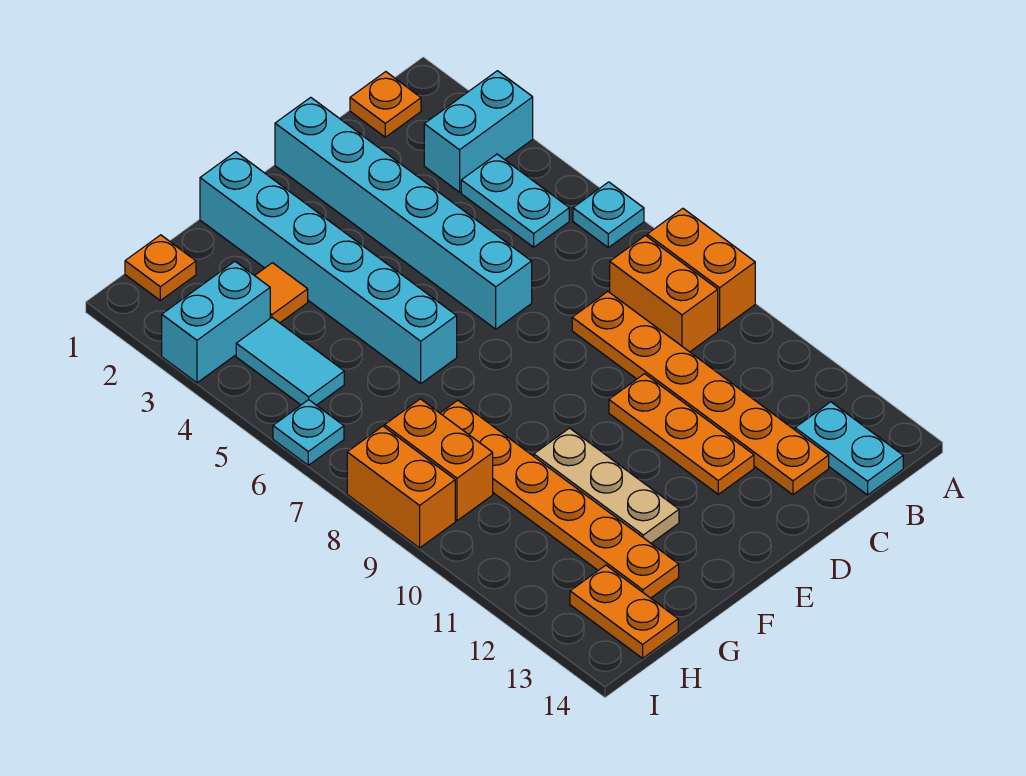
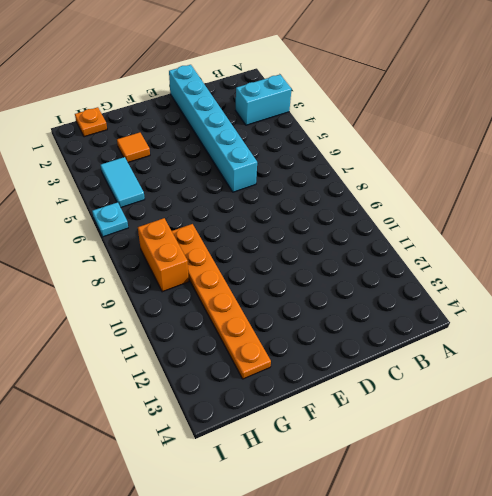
none -> cyan plate A6 level 1
none -> orange brick A8:A9 level 1
none -> orange plate B1 level 1

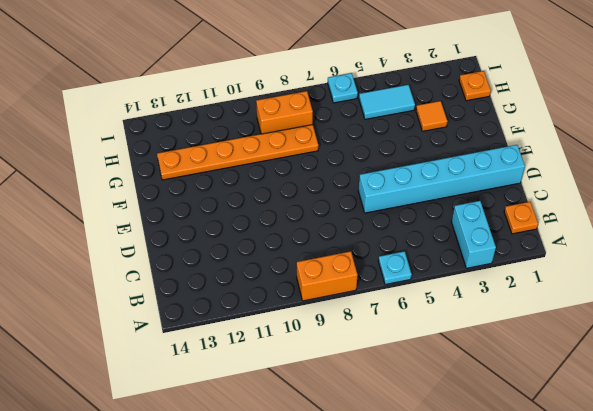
none -> cyan plate B4:B5 level 1
none -> orange brick B8:B9 level 1
none -> cyan plate B13:B14 level 1

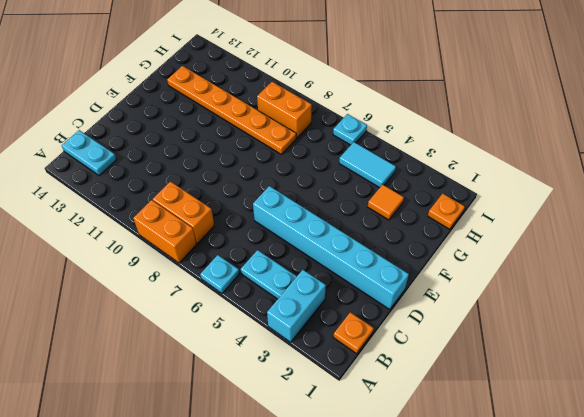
none -> orange plate C8:C13 level 1
none -> orange plate D10:D12 level 1
none -> cyan brick F1:F6 level 1

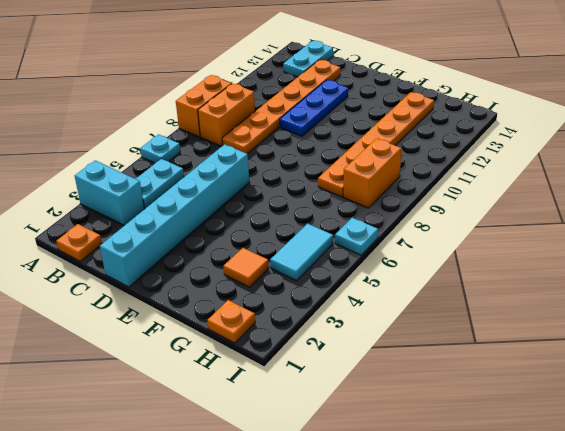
blue plate D10:D12 level 1 -> orange plate D10:D12 level 1
none -> cyan brick F1:F6 level 1
none -> tan plate F10:F12 level 1
none -> cyan brick H3:I3 level 1

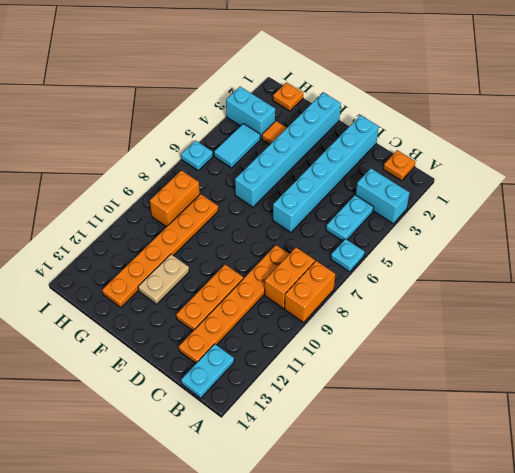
tan plate F11:F12 level 1 -> tan plate F10:F12 level 1
none -> orange plate H13:H14 level 1
none -> orange brick I8:I9 level 1

